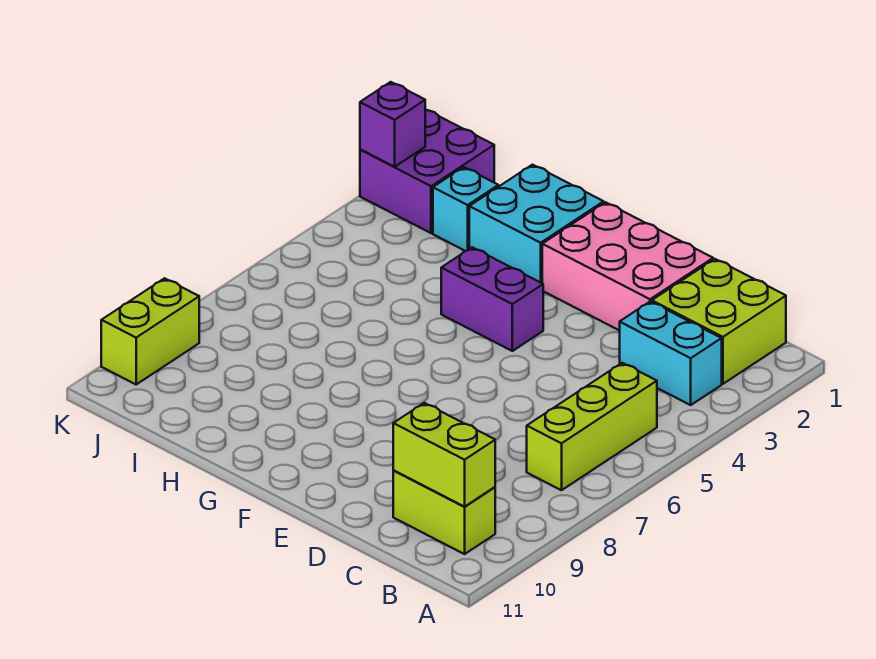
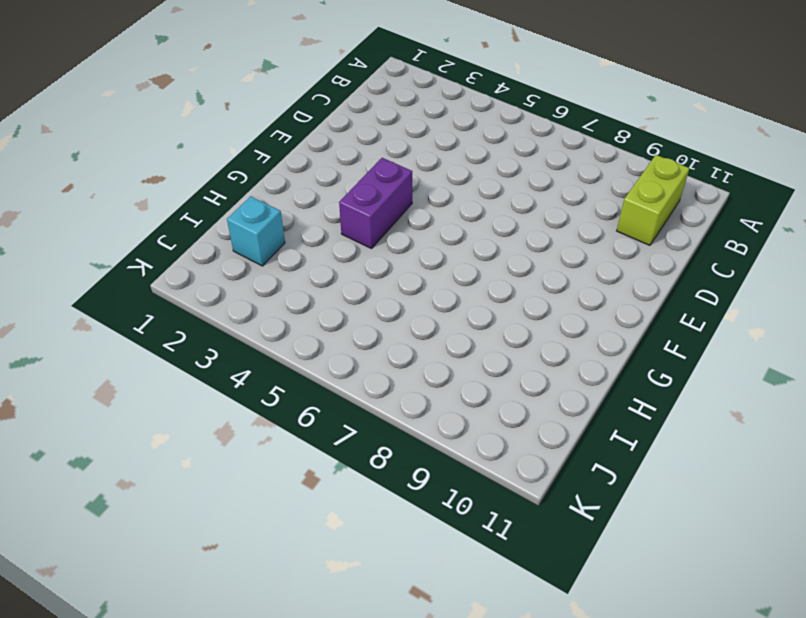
none -> lime brick B1:C2 level 1
none -> cyan brick B3:C3 level 1
none -> lime brick B5:B7 level 1

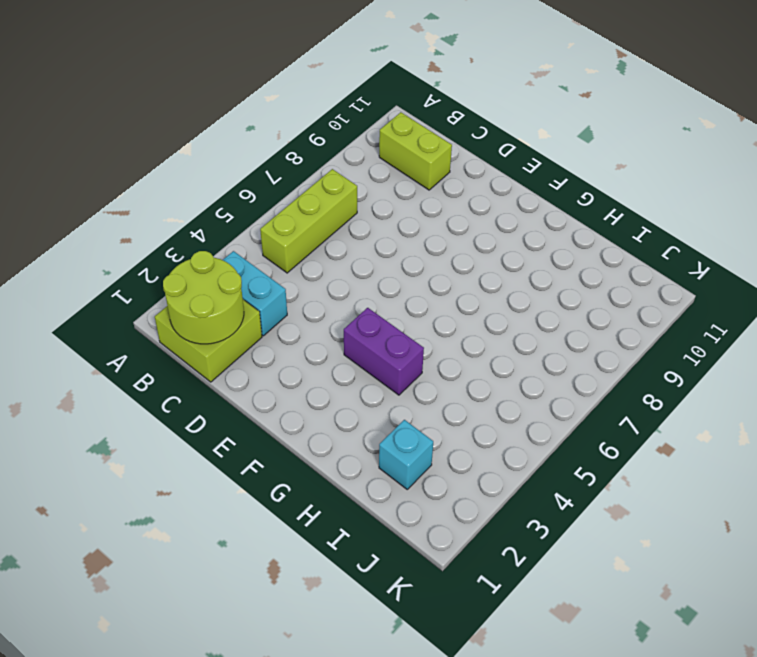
lime round brick B1:C2 level 2 -> none
none -> pink brick D1:F2 level 1
none -> cyan brick G1:H2 level 1
none -> purple brick J1:K2 level 1

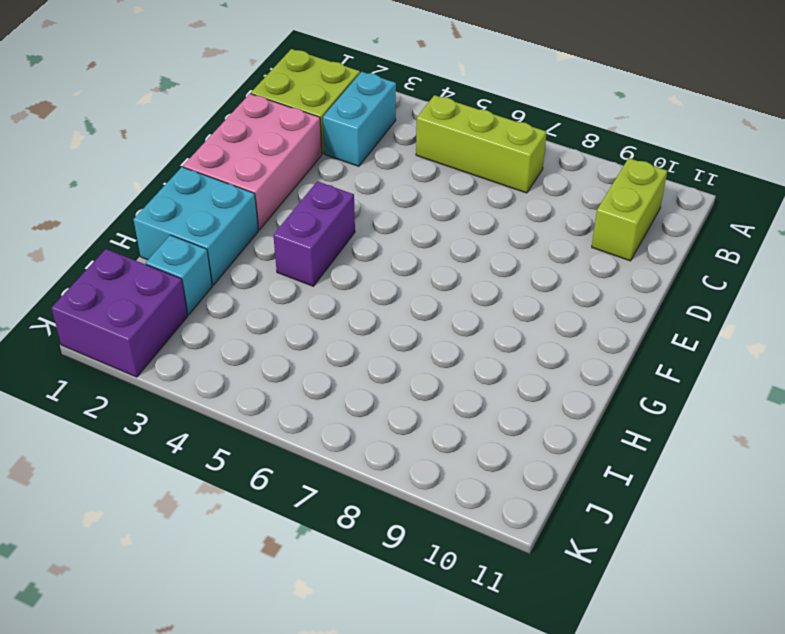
none -> lime brick K9:K10 level 1
none -> lime brick B10:C10 level 2
none -> purple brick K2 level 2

